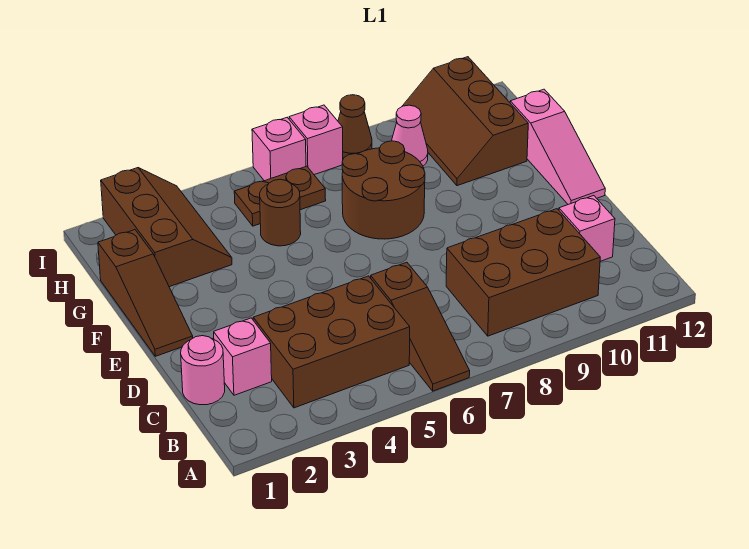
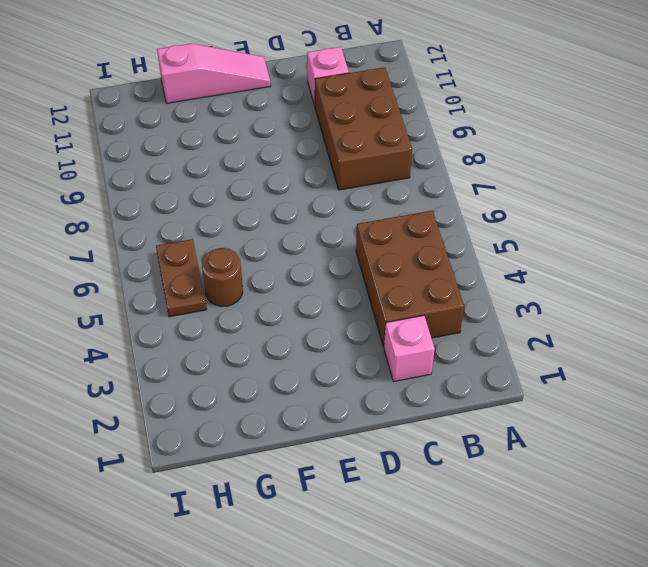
none -> brown slope A6:C6 level 1 top C
none -> pink round brick C1 level 1
none -> brown slope E1:G1 level 1 top G

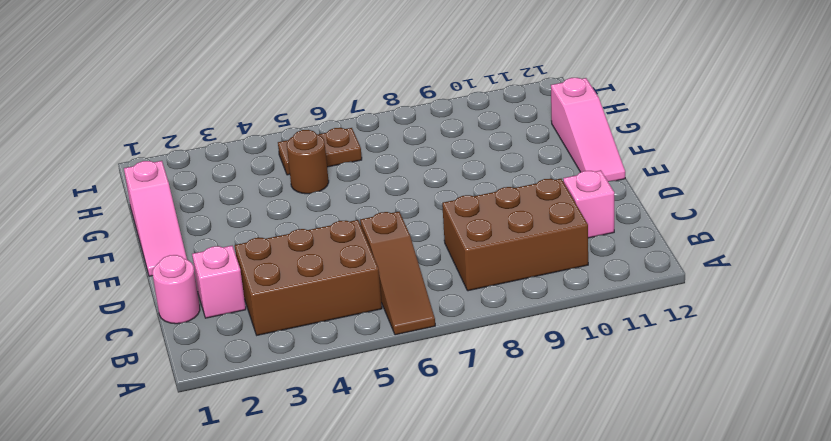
pink slope E1:G1 level 1 top G -> brown slope E1:G1 level 1 top G
none -> brown round brick F7:G8 level 1
none -> brown slope G2:I3 level 1 top 2
none -> brown slope G10:I11 level 1 top 11

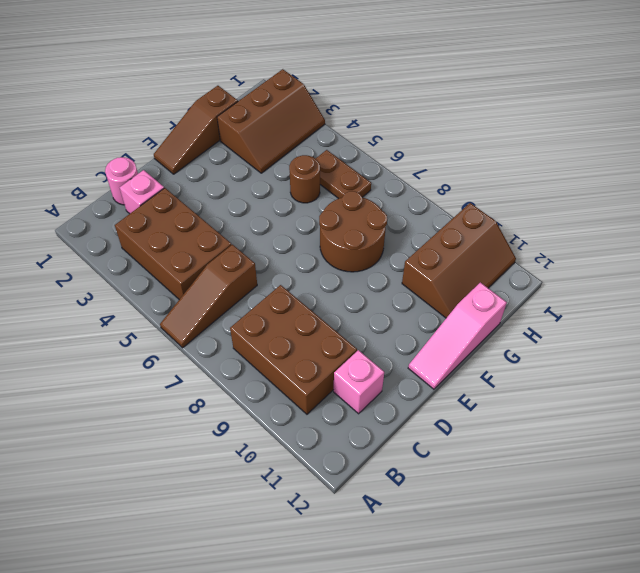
brown slope G10:I11 level 1 top 10 -> brown slope G10:I11 level 1 top 11
none -> pink cone H9 level 1
none -> pink brick I6 level 1
none -> pink brick I7 level 1

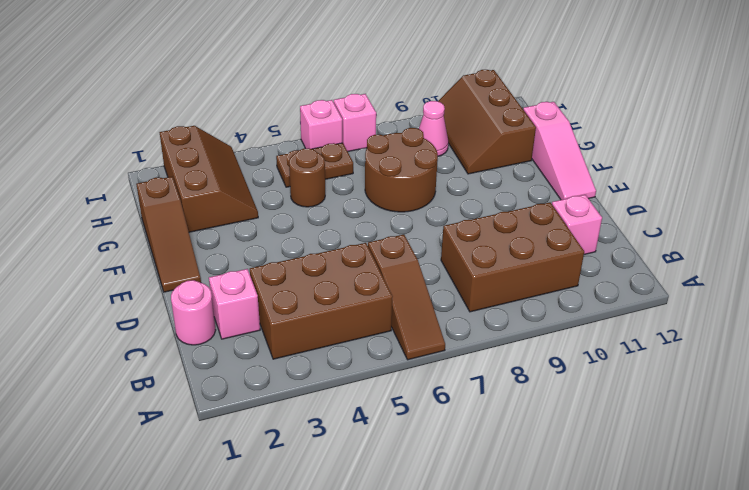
none -> brown cone I8 level 1

